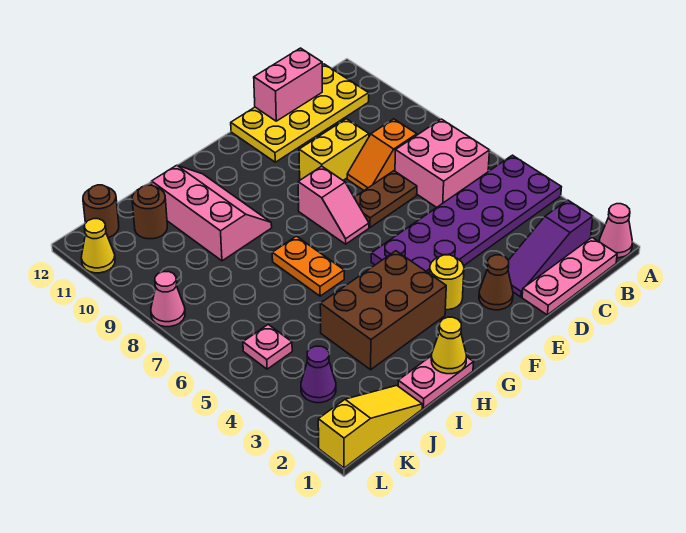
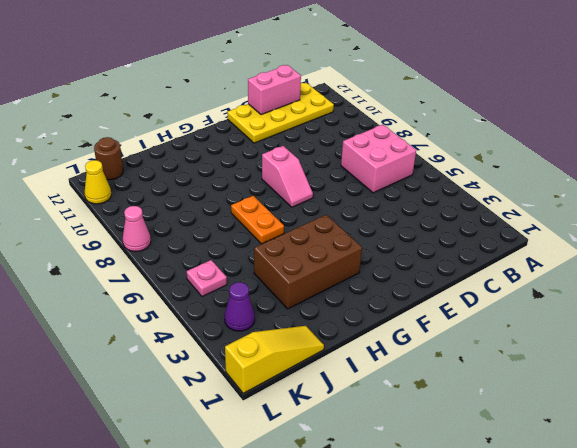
none -> pink cone A1 level 1
none -> purple plate A4:F5 level 1
none -> pink plate B1:D1 level 1

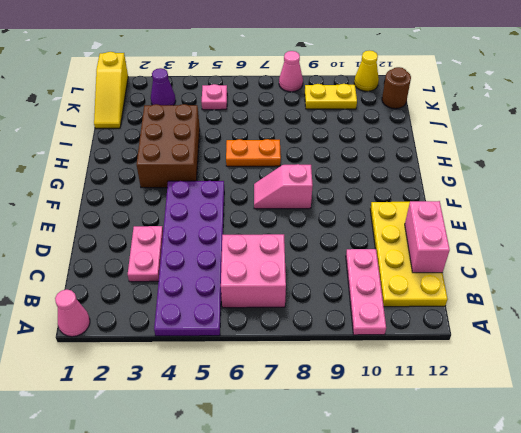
pink plate A10:C10 level 1 -> pink plate B1:D1 level 1
pink plate C3:D3 level 1 -> pink plate H1:I1 level 1
yellow plate K9:K10 level 1 -> none
none -> purple slope B2:D2 level 1 top B
none -> orange slope C8:D8 level 1 top C
none -> brown plate D7:E7 level 1

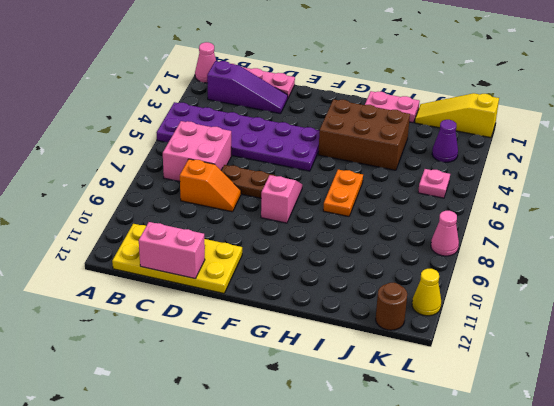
none -> yellow brick D9:E9 level 1
none -> brown cone E2 level 1
none -> yellow round brick F3 level 1

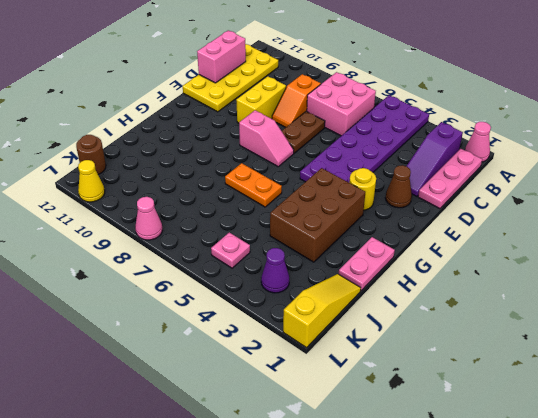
none -> pink slope H9:I11 level 1 top I
none -> brown round brick J11 level 1
none -> yellow cone H1 level 2

